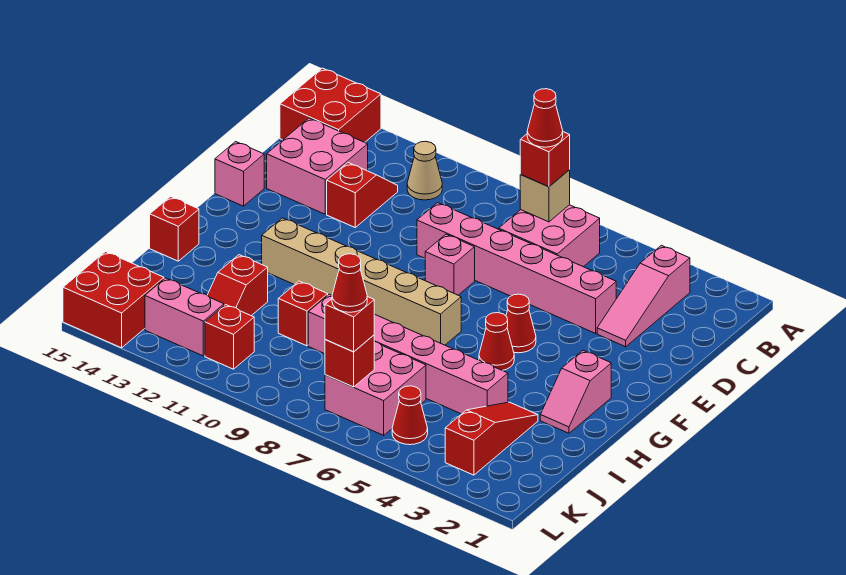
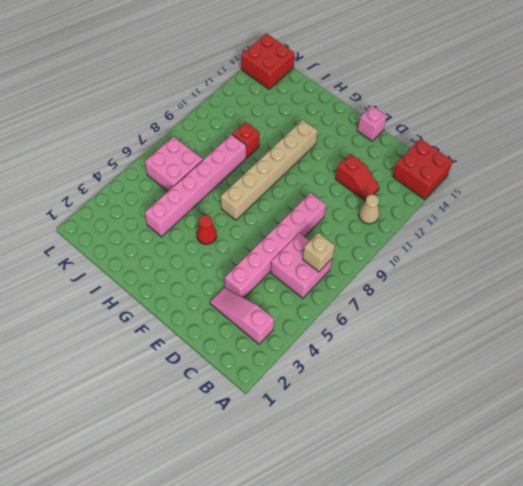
none -> pink brick C13:D14 level 1
none -> pink brick E8 level 1
none -> red cone F5 level 1

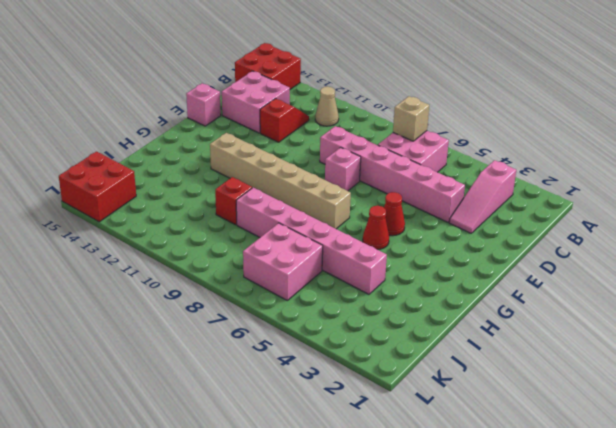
none -> pink slope G2:H2 level 1 top G
none -> red brick H15 level 1
none -> red slope I3:K3 level 1 top K

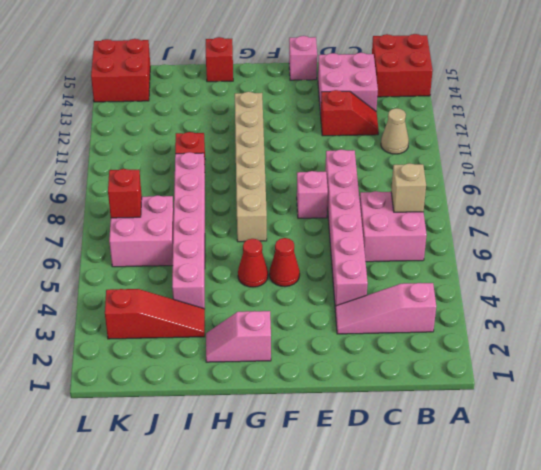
none -> red slope I12:J12 level 1 top I
none -> red cone K5 level 1
none -> red brick K11 level 1

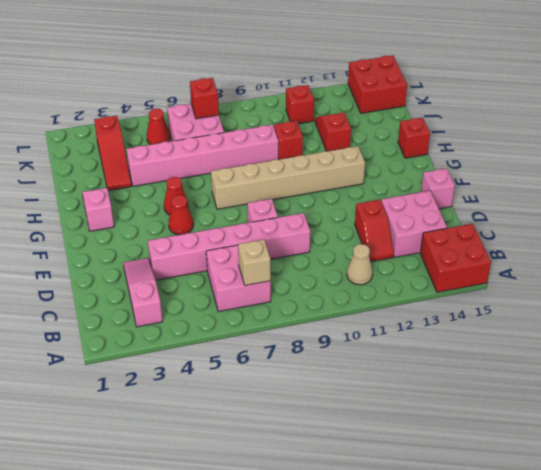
none -> pink brick K12:K13 level 1
none -> red brick B7 level 3
none -> red brick K7 level 3

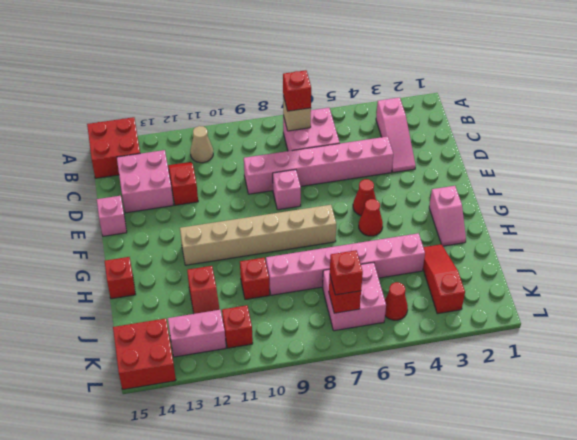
none -> red cone B7 level 4
none -> red cone K7 level 4

